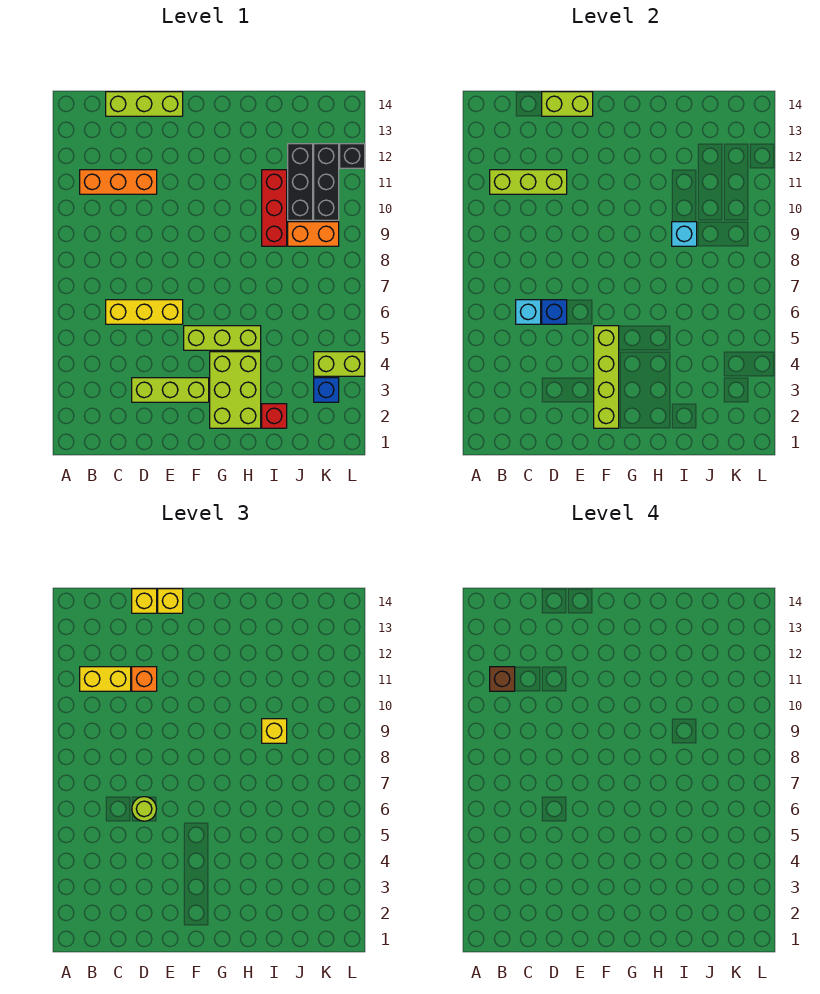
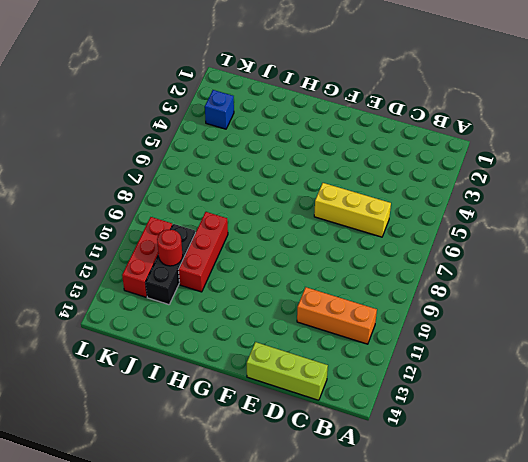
red round brick J11 level 2 -> none
red brick K10:K12 level 1 -> black brick K10:K12 level 1
none -> lime brick D3:F3 level 1
none -> lime brick F5:H5 level 1
none -> lime brick G2:H4 level 1

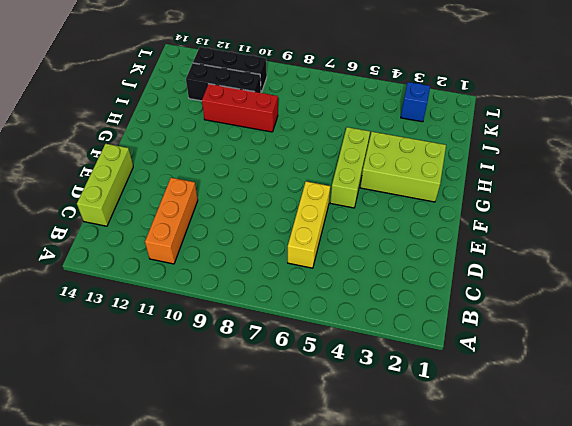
none -> lime brick D3:F3 level 1
none -> red brick I2 level 1
none -> orange brick J9:K9 level 1

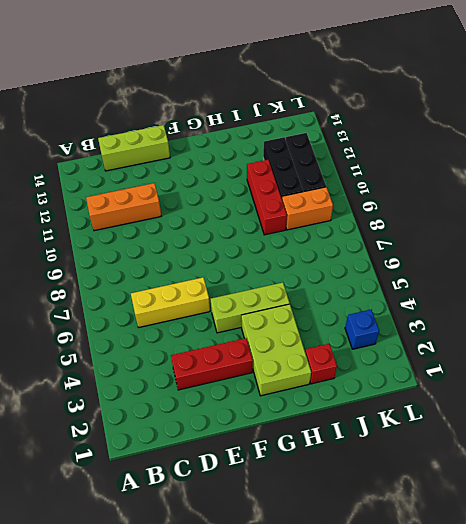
red brick D3:F3 level 1 -> lime brick D3:F3 level 1
none -> lime brick K4:L4 level 1
none -> black brick L12 level 1
none -> lime brick B11:D11 level 2

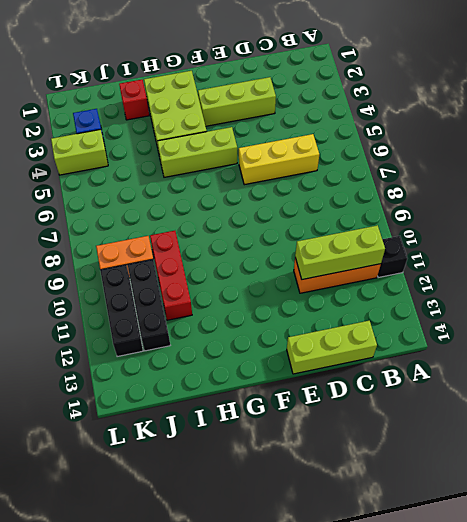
black brick A11 level 1 -> black brick L12 level 1
none -> cyan brick C6 level 2
none -> blue brick D6 level 2
none -> lime brick D14:E14 level 2

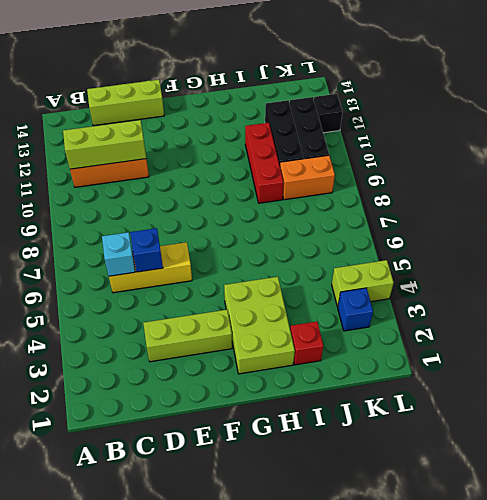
none -> lime brick F5:H5 level 1
none -> lime brick D14:E14 level 2
none -> lime brick F2:F5 level 2

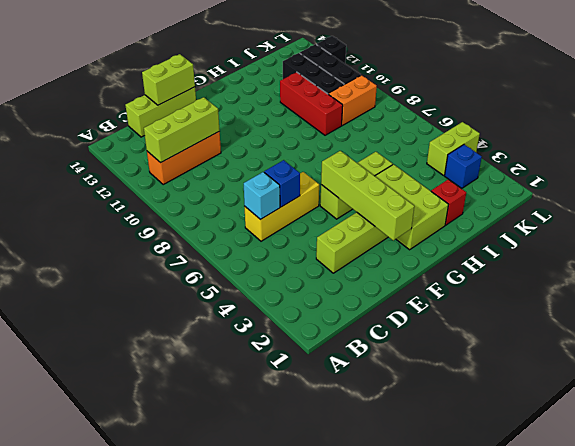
none -> cyan brick I9 level 2
none -> yellow brick B11:C11 level 3
none -> lime round brick D6 level 3

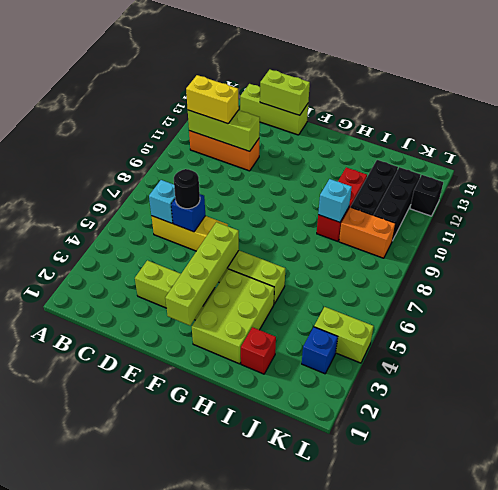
black round brick D6 level 3 -> lime round brick D6 level 3
none -> orange brick D11 level 3
none -> yellow brick D14 level 3
none -> yellow brick E14 level 3

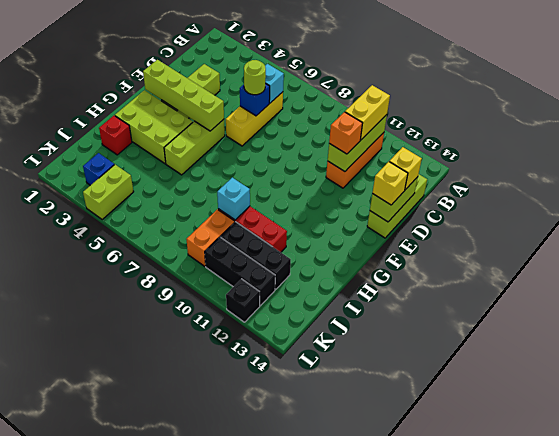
none -> yellow brick I9 level 3
none -> brown brick B11 level 4

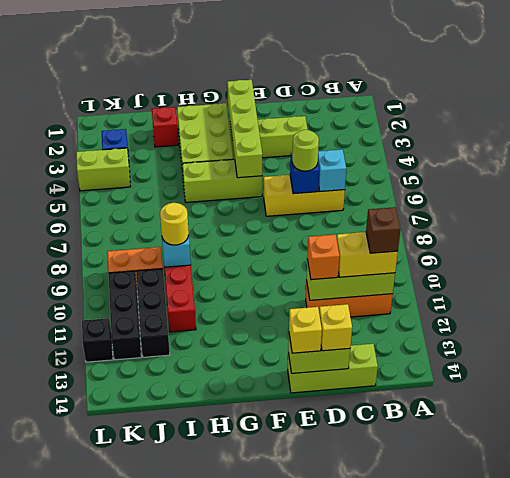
yellow round brick I9 level 3 -> yellow brick I9 level 3

